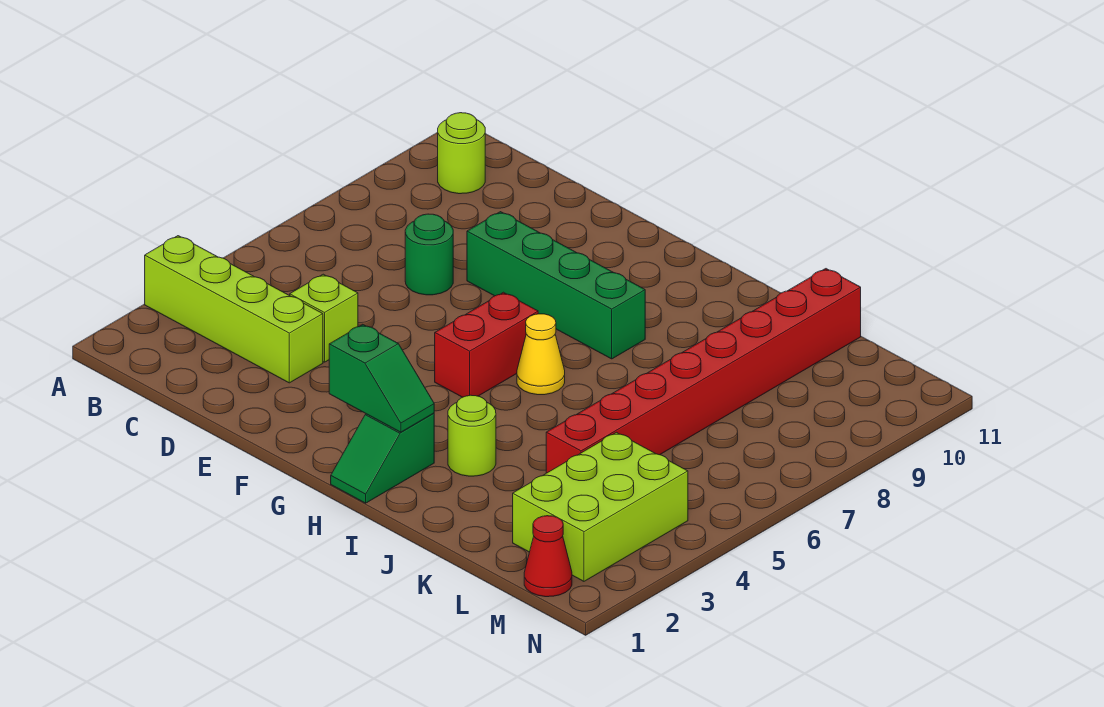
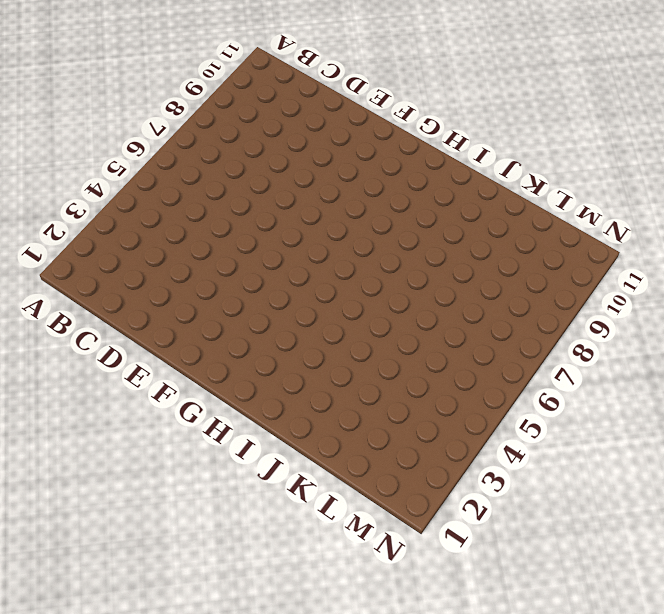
none -> lime brick A3:D3 level 1
none -> lime round brick B10 level 1
none -> lime brick D4 level 1

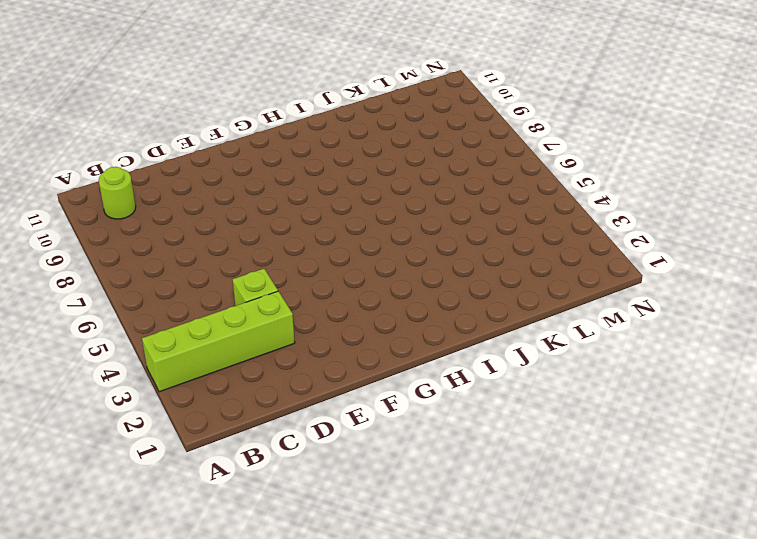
none -> green round brick D7 level 1
none -> green brick E8:H8 level 1
none -> red brick G5:G6 level 1

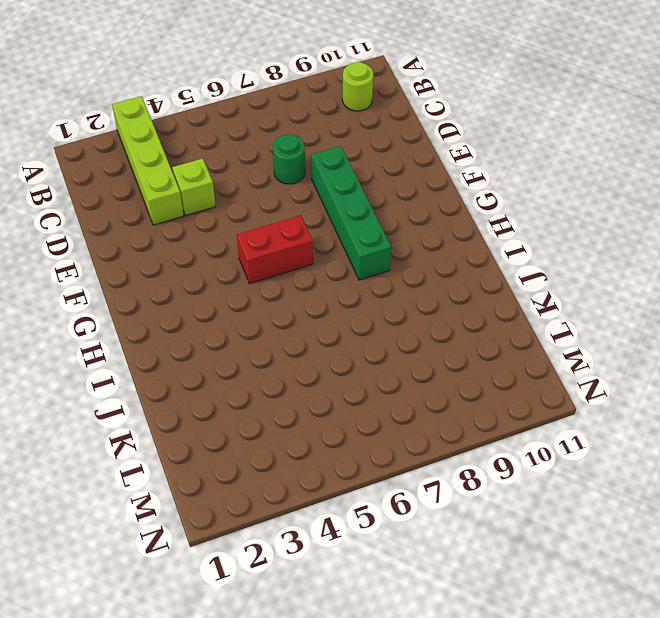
none -> green slope H1:H2 level 1 top 2
none -> yellow cone H6 level 1
none -> lime round brick I3 level 1

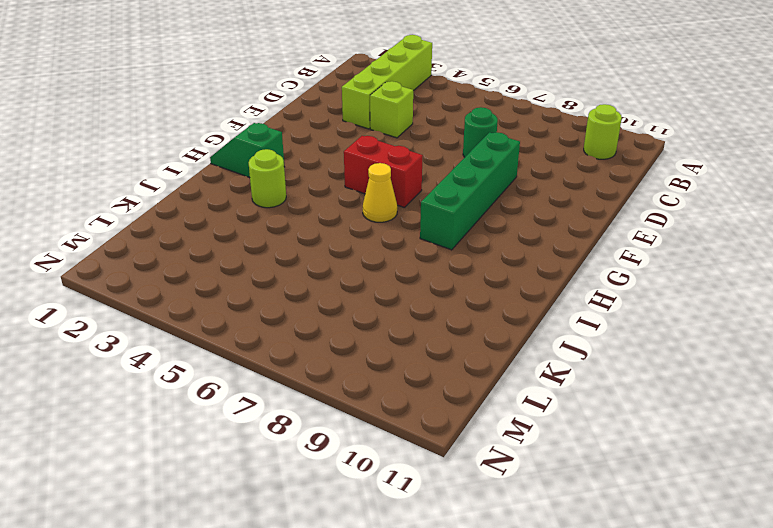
none -> red brick K4:K11 level 1
none -> lime brick L2:M4 level 1
none -> red cone M1 level 1

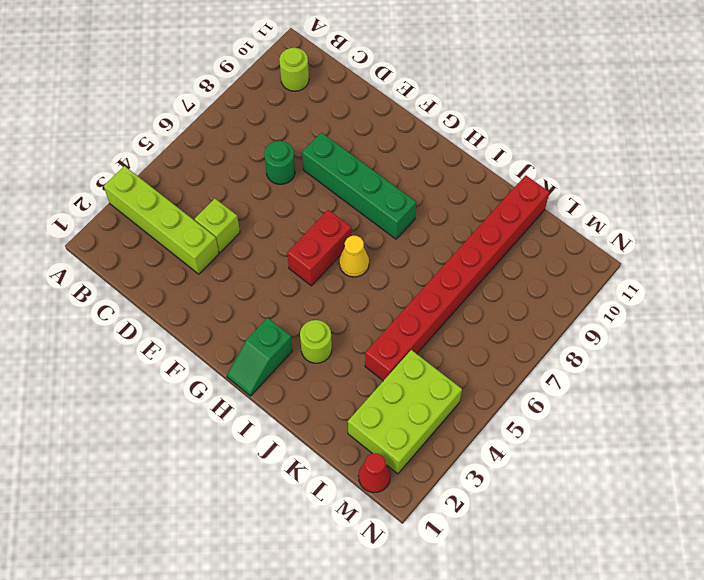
none -> green slope G2:H2 level 2 top G

